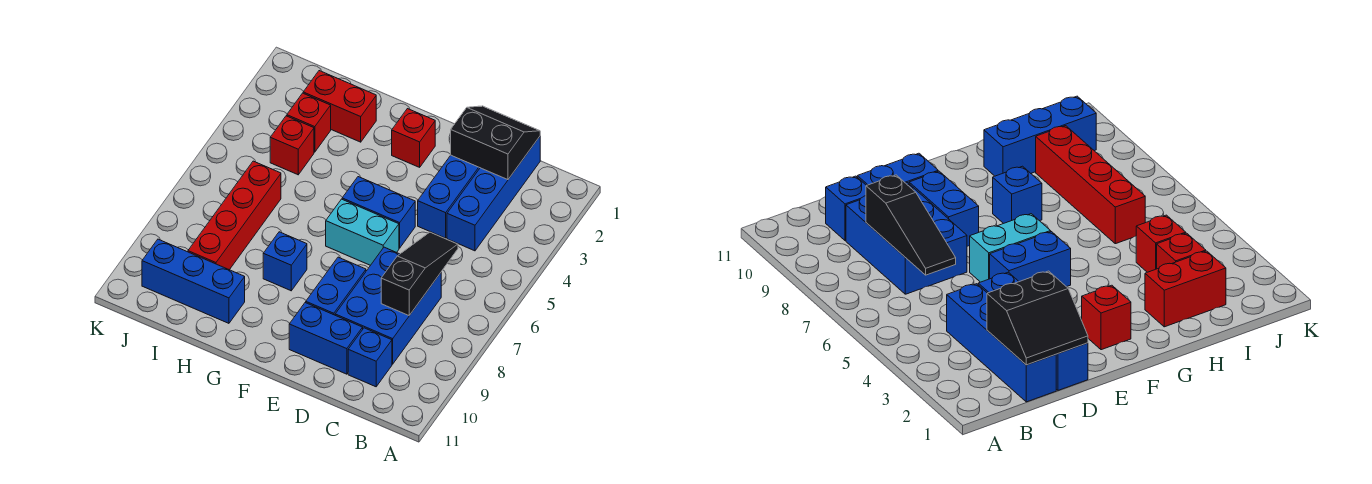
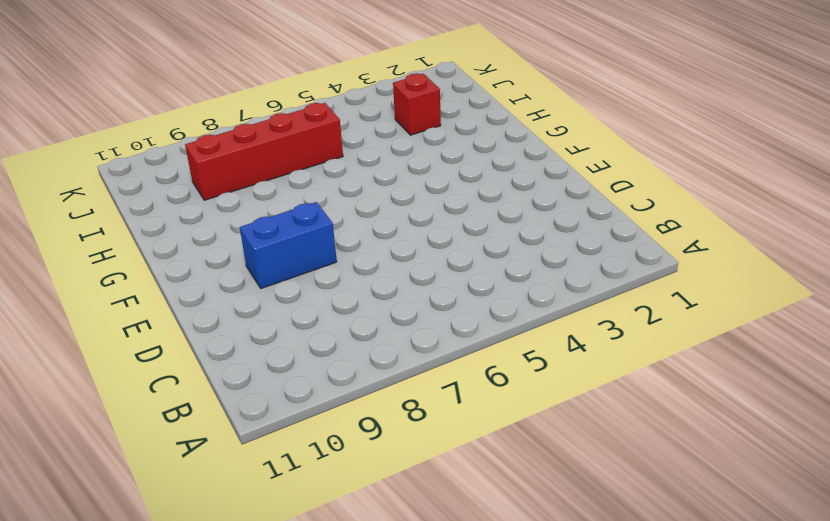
none -> blue brick C1:C4 level 1
none -> blue brick C7:D9 level 1
none -> blue brick C10 level 1

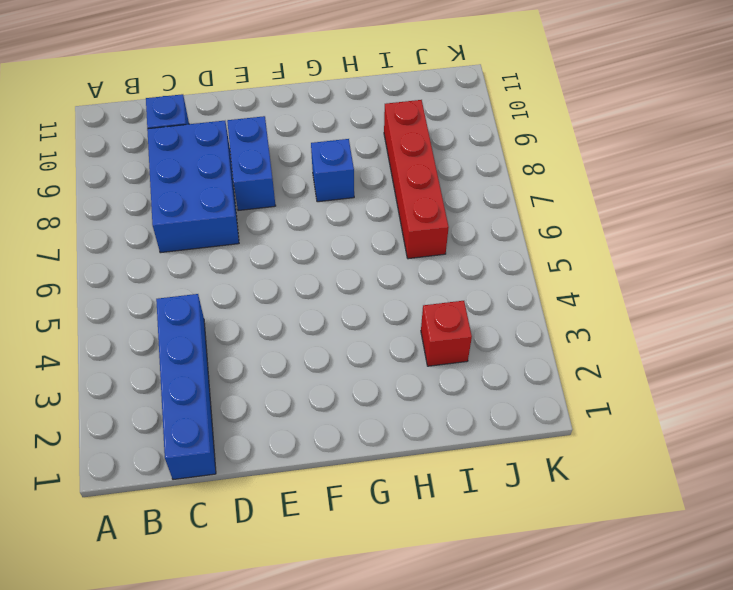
none -> blue brick D1:D4 level 1
none -> blue brick D10:E10 level 1
none -> blue brick E5:F5 level 1

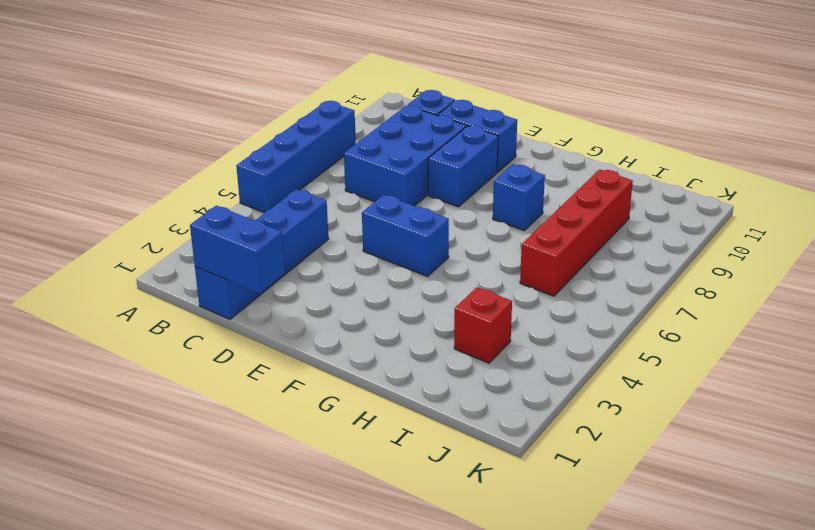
blue brick A5:A8 level 1 -> blue brick D1:D4 level 1
blue brick C1:D1 level 2 -> black slope C1:D2 level 2 top 2
none -> cyan brick E6:F6 level 1
none -> red brick F2 level 1
none -> red brick H2:I2 level 1

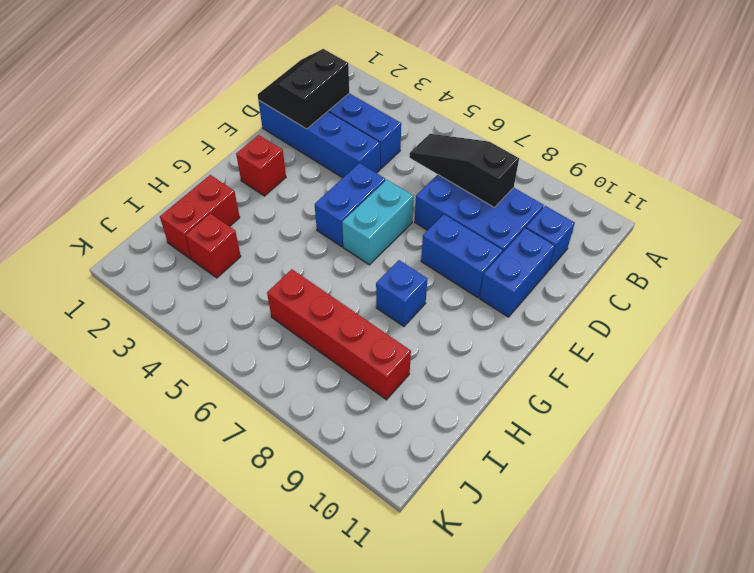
none -> blue brick H10:J10 level 1
none -> red brick I4 level 1

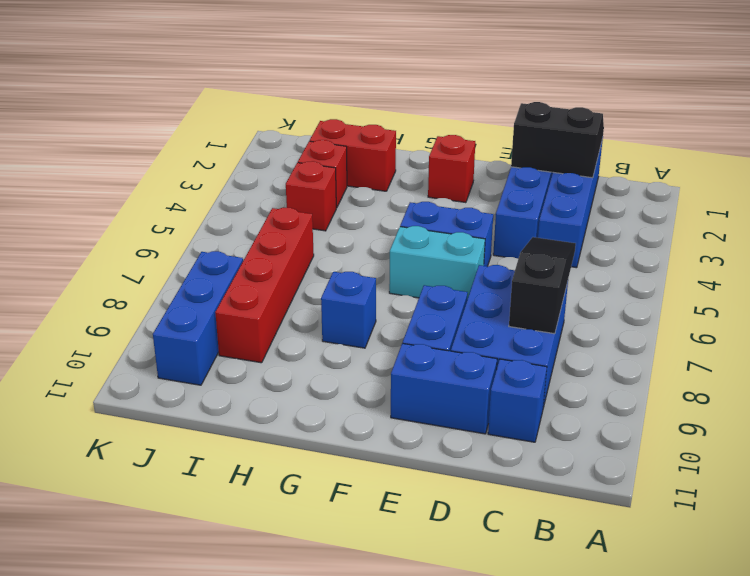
blue brick J8:J10 level 1 -> blue brick H10:J10 level 1

